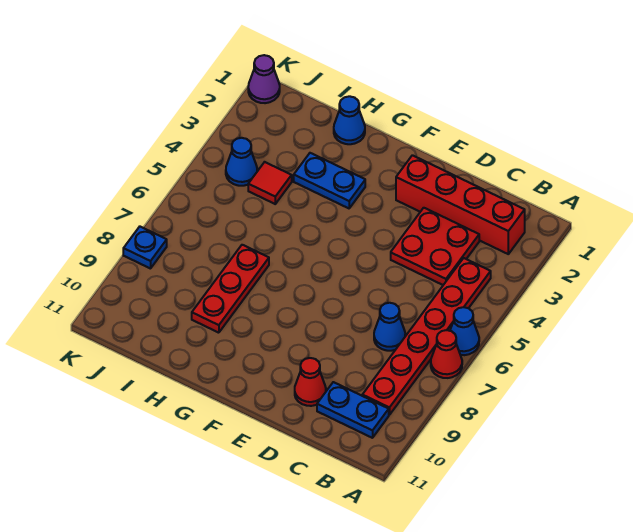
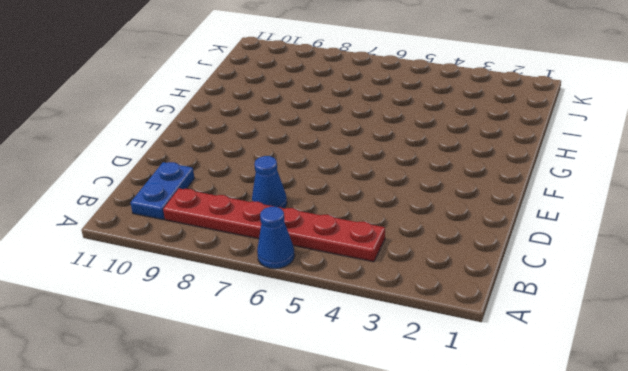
none -> red cone A7 level 1
none -> red brick B2:E2 level 1
none -> red plate C3:D4 level 1

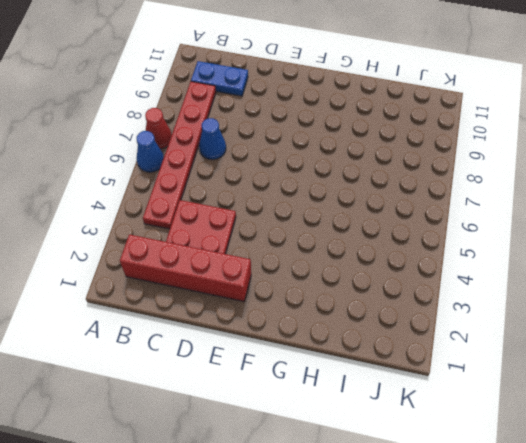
none -> red cone D10 level 1
none -> blue plate G3:H3 level 1
none -> blue cone H1 level 1

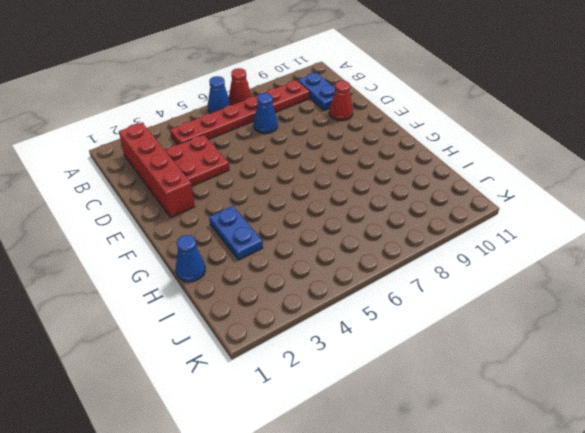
none -> red plate H7:H9 level 1
none -> red tile I4 level 1
none -> blue cone J4 level 1

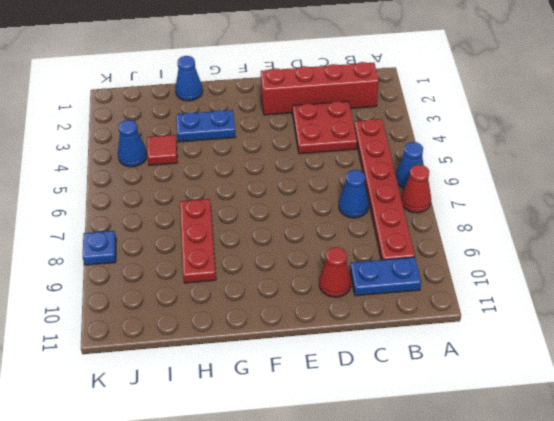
none -> purple cone K1 level 1

